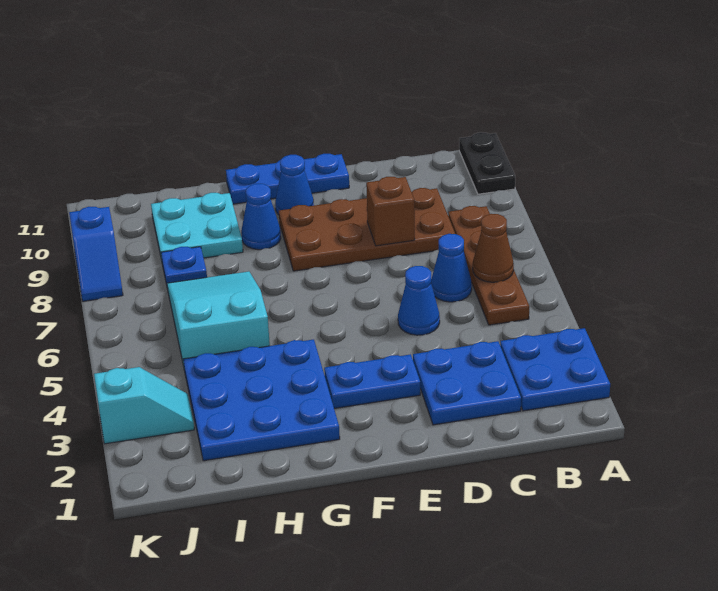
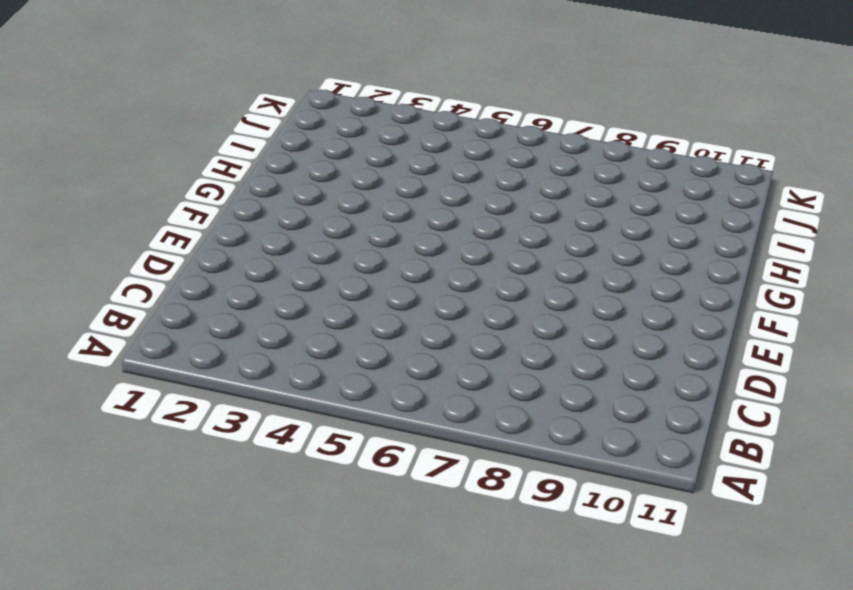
none -> blue plate A2:B3 level 1
none -> black plate A10:A11 level 1
none -> brown plate B5:B8 level 1

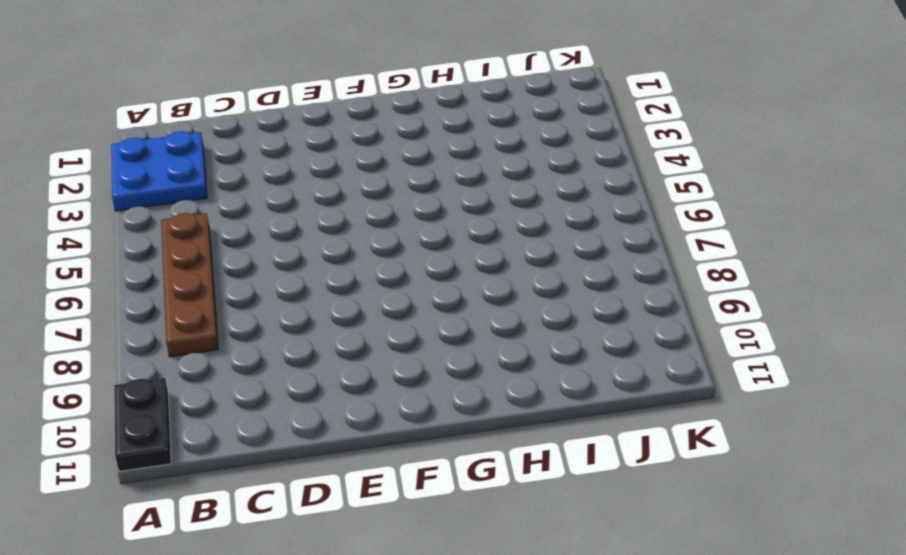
none -> blue plate C2:D3 level 1
none -> blue cone C6 level 1
none -> brown plate C8:F9 level 1

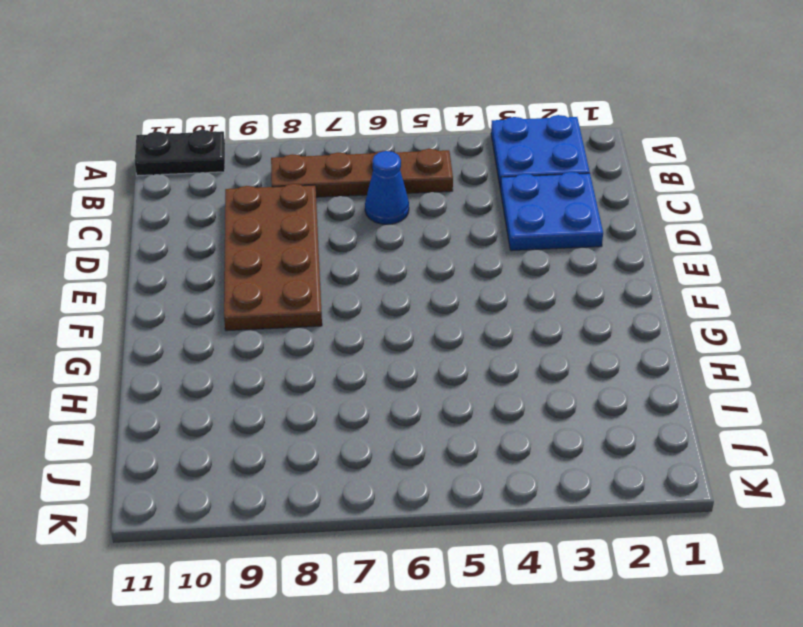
none -> blue cone D5 level 1
none -> blue plate E3:F3 level 1
none -> blue plate E11:G11 level 1

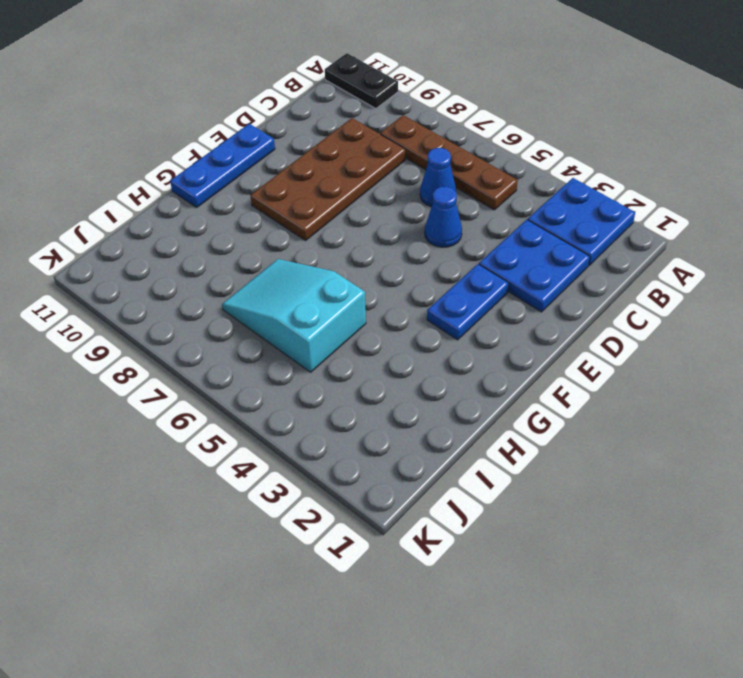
none -> blue cone F10 level 1
none -> blue plate G2:I4 level 1
none -> blue cone G9 level 1

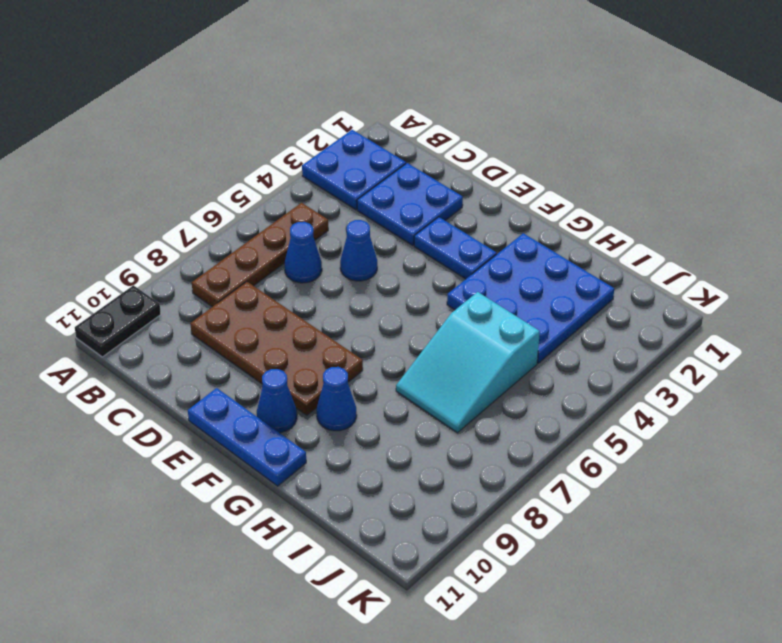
none -> cyan plate H9:I10 level 1
none -> blue plate I8 level 1
none -> cyan slope J3:K3 level 1 top K

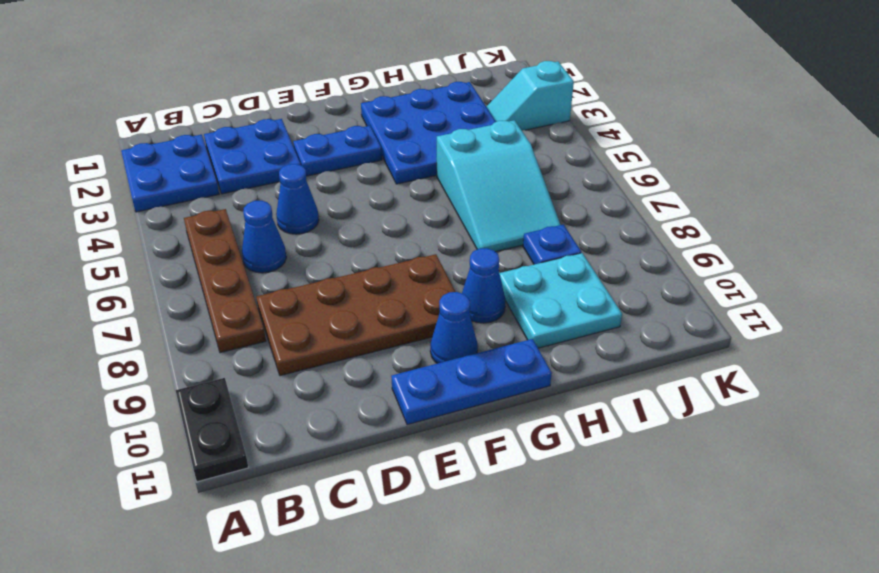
none -> blue slope K8:K9 level 1 top 9
none -> brown cone B6 level 2
none -> brown brick D8 level 2

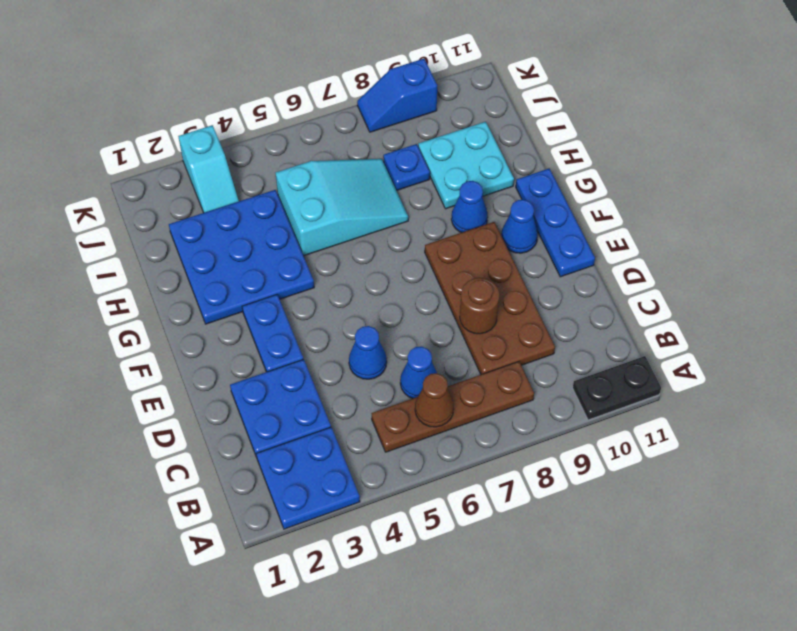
brown round brick D8 level 2 -> brown brick D8 level 2

